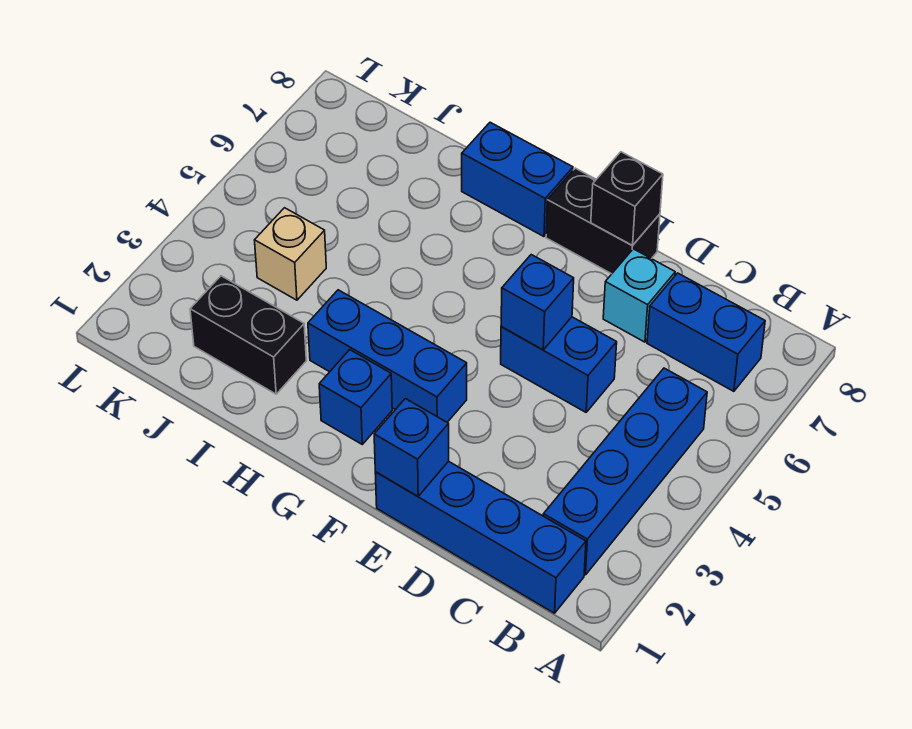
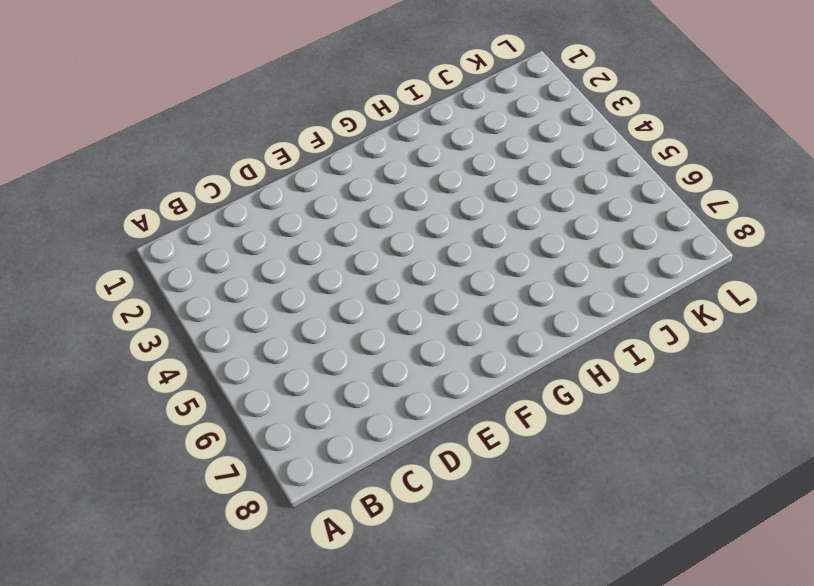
none -> blue brick B1:E1 level 1
none -> blue brick B2:B5 level 1
none -> blue brick B7:C7 level 1

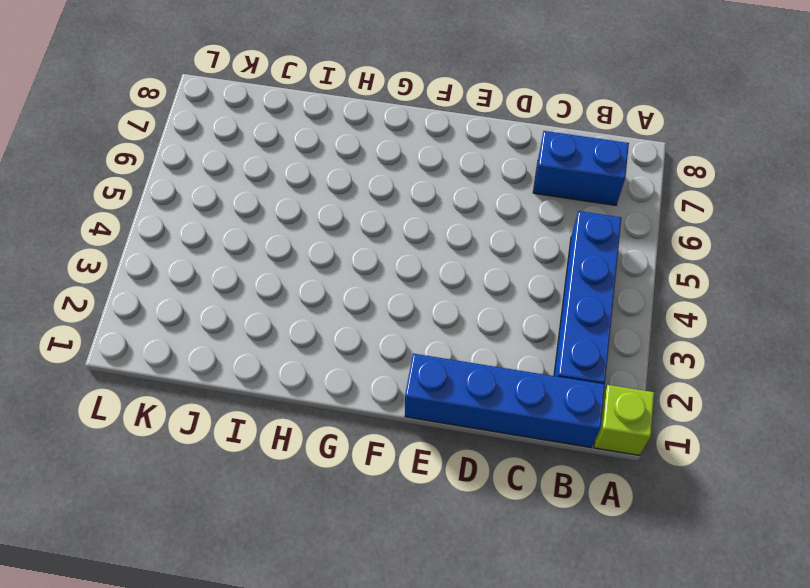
lime brick A1 level 1 -> none
none -> blue brick D5:E5 level 1
none -> cyan brick D7 level 1
none -> black brick E8:F8 level 1

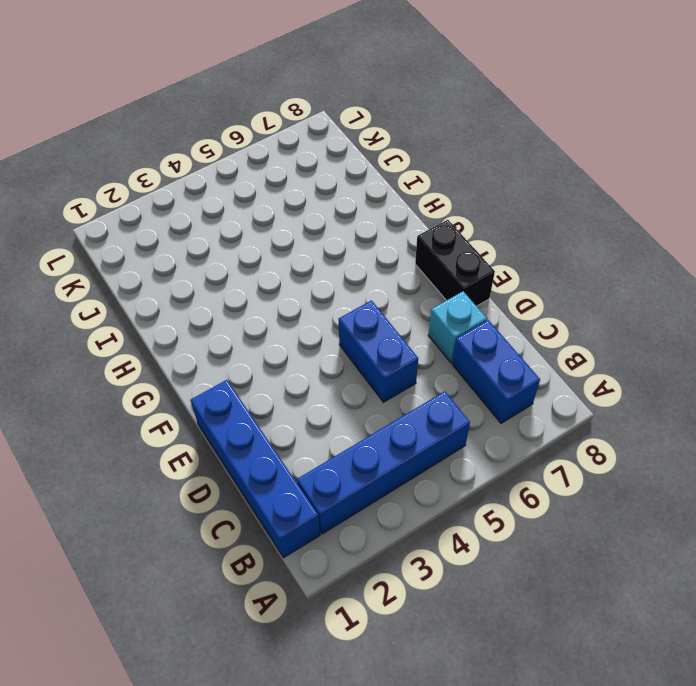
none -> blue brick F3:H3 level 1
none -> blue brick G2 level 1
none -> blue brick G8:H8 level 1

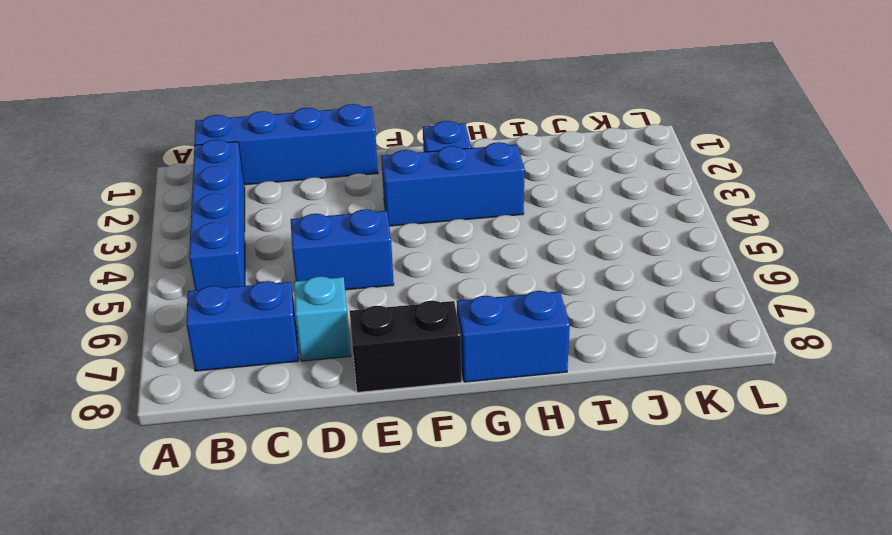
none -> black brick I2:J2 level 1
none -> tan brick J4 level 1
none -> blue brick E1 level 2

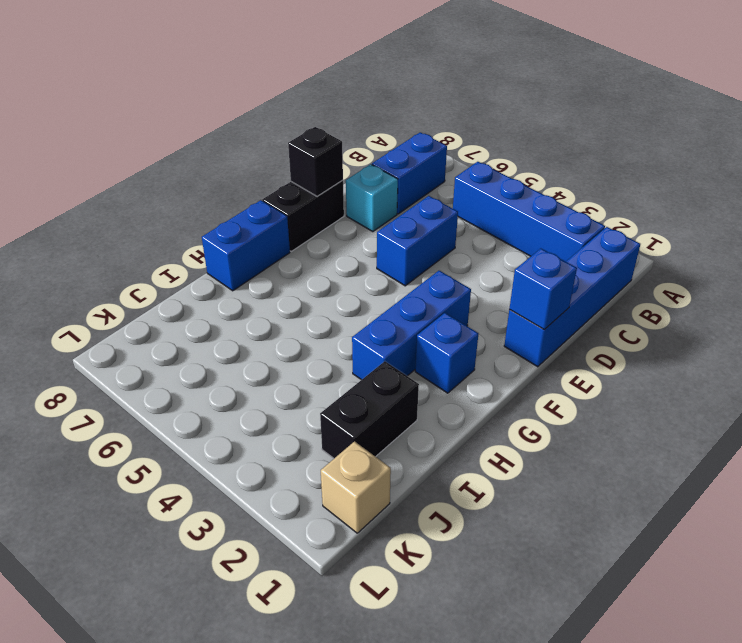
tan brick K1 level 1 -> tan brick J4 level 1
none -> blue brick E5 level 2

